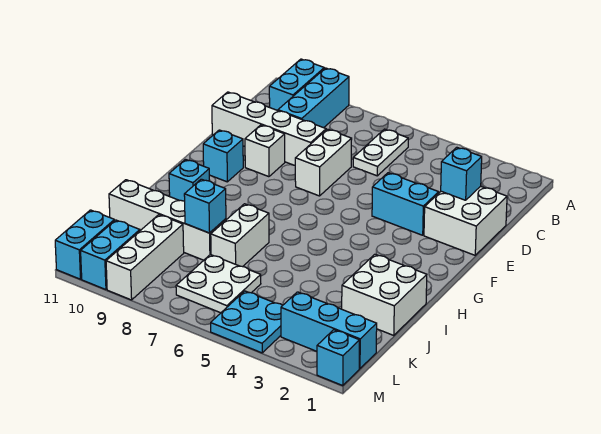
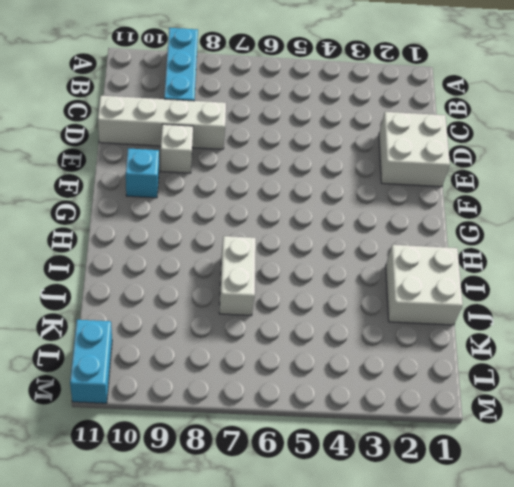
none -> cyan brick A10:B10 level 1
none -> white plate B6:C6 level 1
none -> white brick D7:E7 level 1

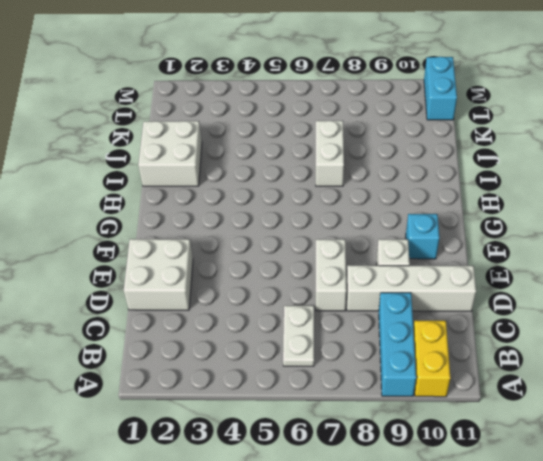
yellow brick A10:B10 level 1 -> cyan brick A10:B10 level 1
none -> cyan brick E3:E4 level 1
none -> cyan brick H10 level 1
none -> white brick J8:J11 level 1

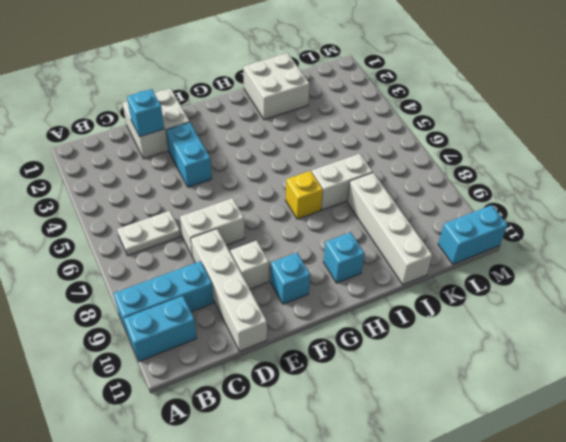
yellow brick H7 level 1 -> none
none -> white plate K6:L7 level 1
none -> white brick K9:M9 level 1
none -> cyan brick L1:L3 level 1

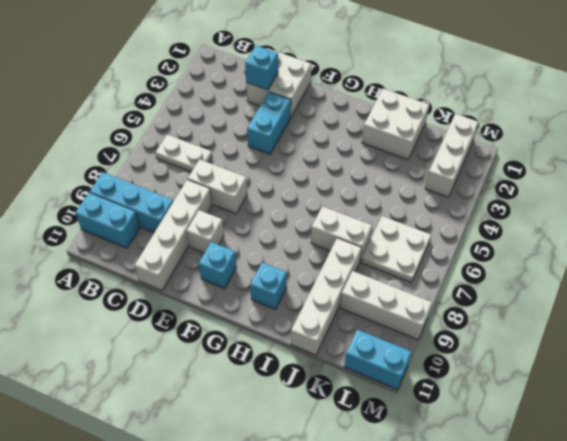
white brick L1:L3 level 1 -> cyan brick L1:L3 level 1
none -> cyan plate L4:M5 level 1
none -> cyan brick L10:M10 level 1
none -> cyan brick M1 level 1

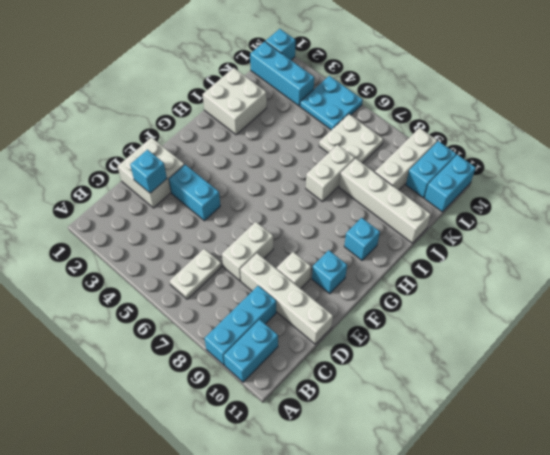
none -> cyan brick J8 level 2

